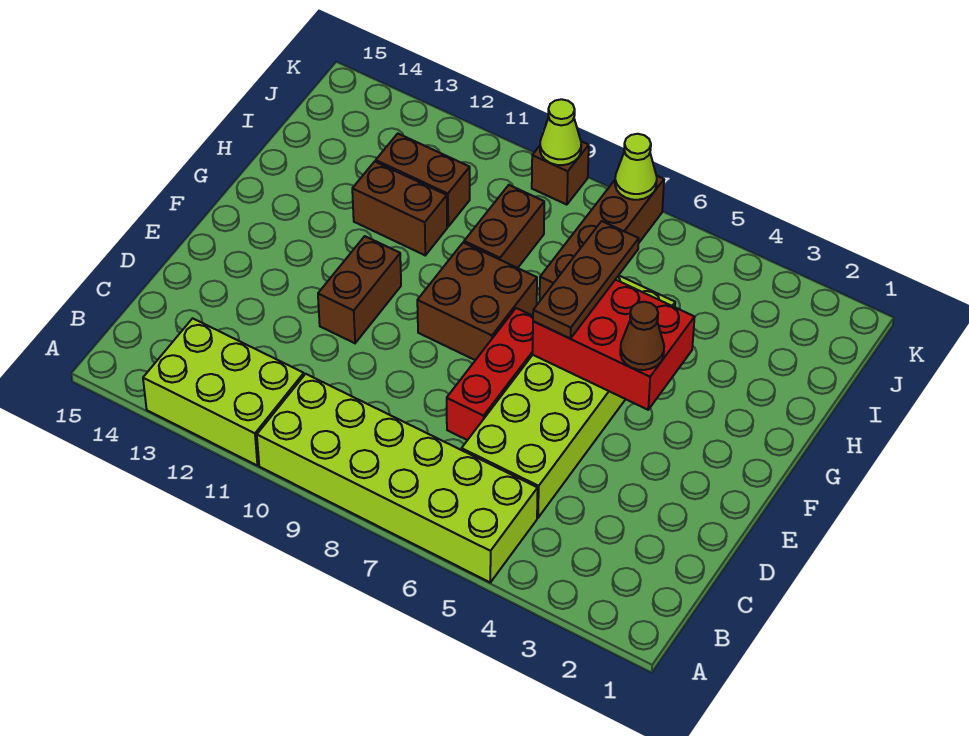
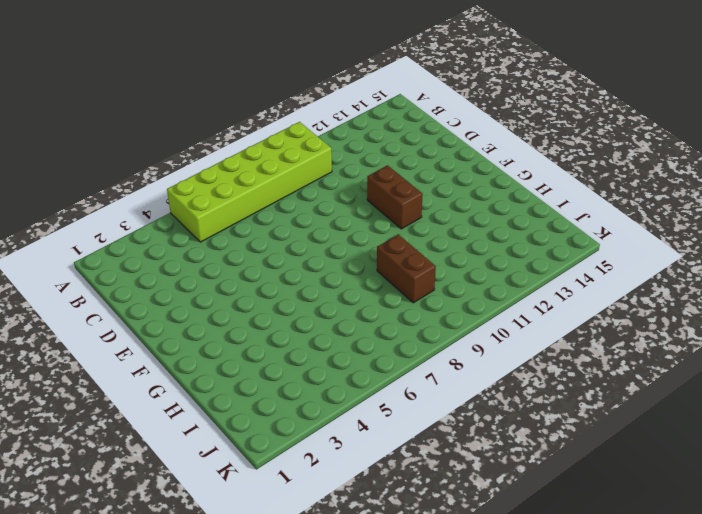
none -> lime brick A11:B13 level 1
none -> lime brick C5:H6 level 1
none -> red brick D7:F7 level 1

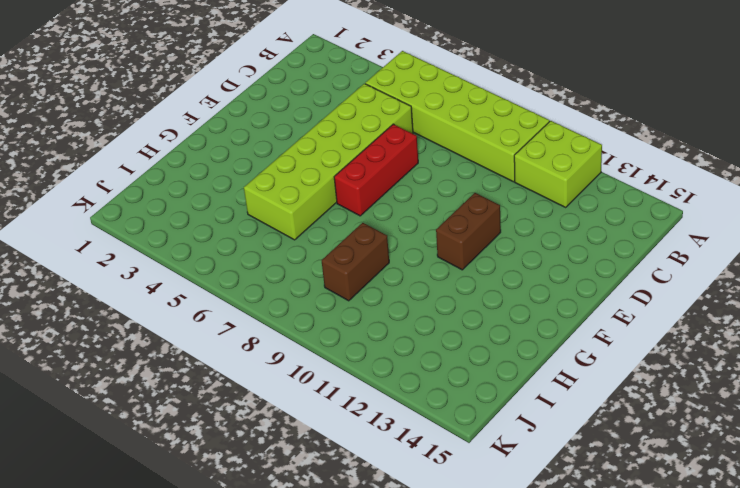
lime brick A11:B12 level 1 -> lime brick A11:B13 level 1
none -> brown brick F8:G9 level 1
none -> brown brick H7:K7 level 1
none -> brown brick H11:H12 level 1

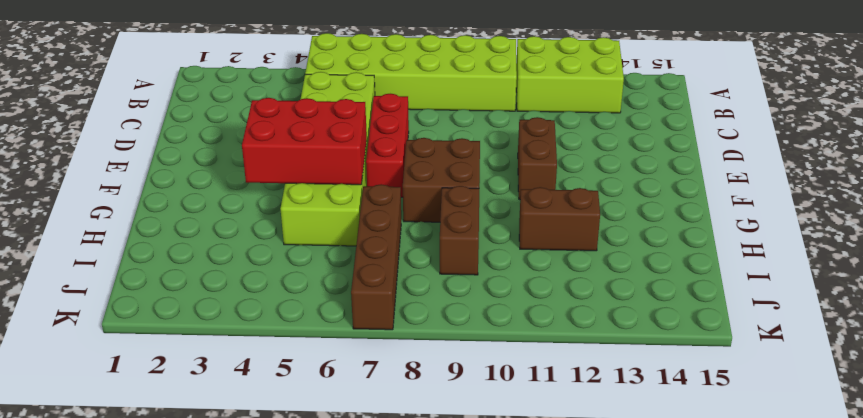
none -> brown brick I11:I12 level 1
none -> brown brick K9 level 1
none -> lime cone K7 level 2

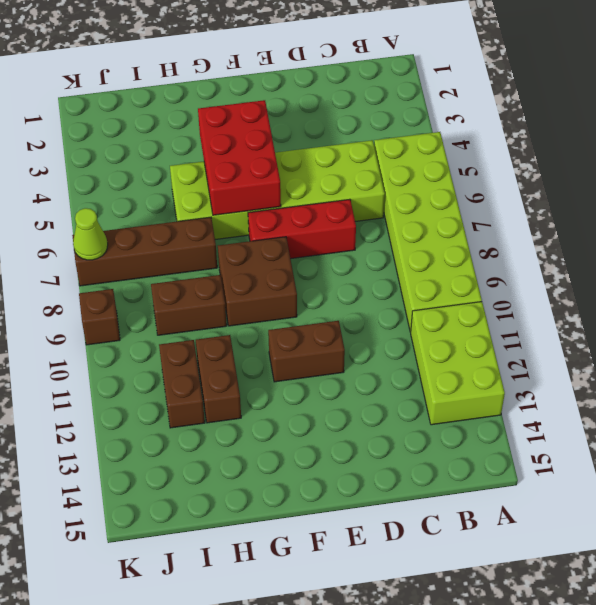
none -> lime cone K9 level 2
none -> brown cone F4 level 3
none -> brown plate F6:H6 level 3

